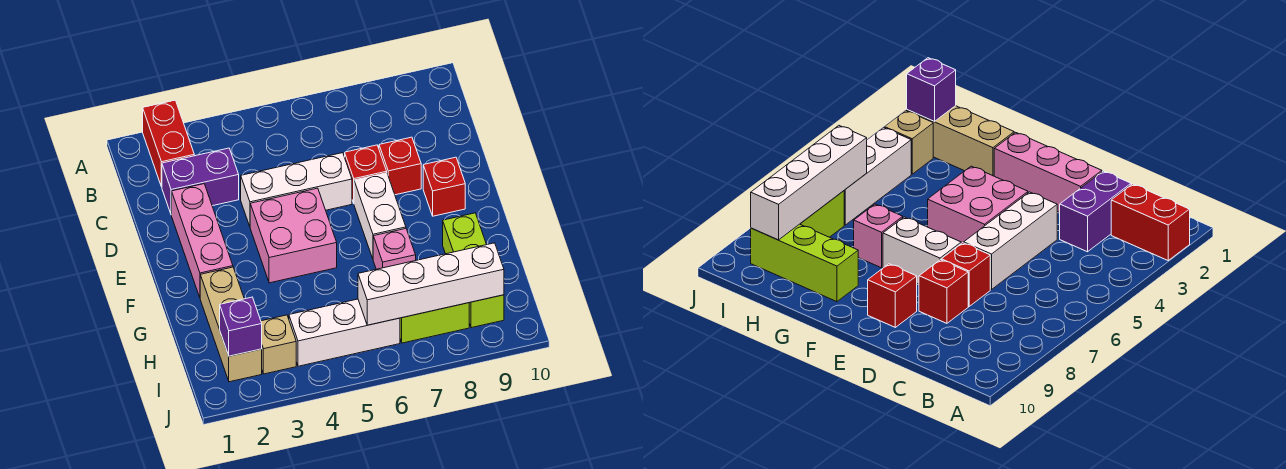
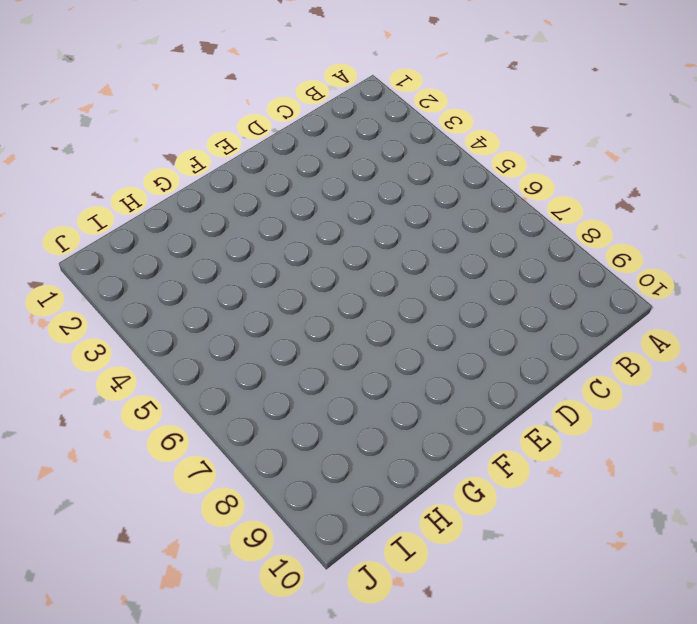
none -> red brick A2:B2 level 1
none -> purple brick C2:C3 level 1
none -> pink brick D2:F2 level 1

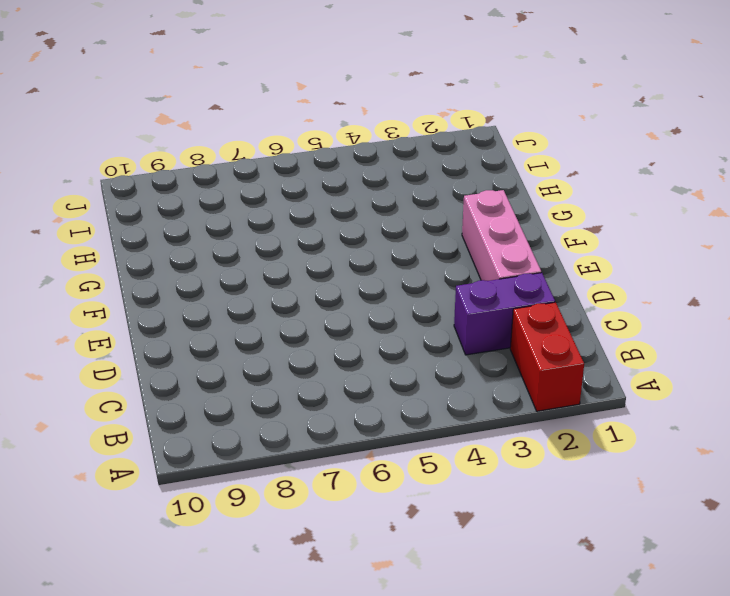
none -> white brick D4:D6 level 1
none -> red brick D7 level 1
none -> red brick D8 level 1

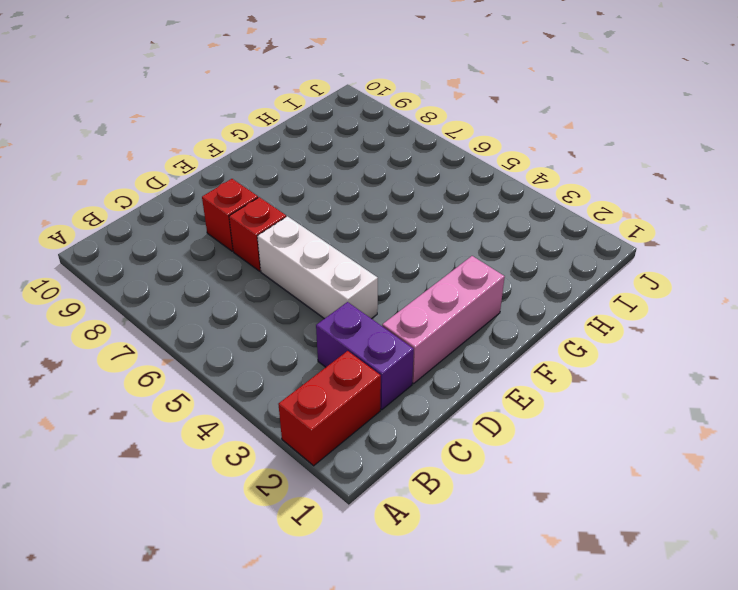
none -> pink brick E4:F5 level 1
none -> white brick E7:F7 level 1
none -> red brick E9 level 1

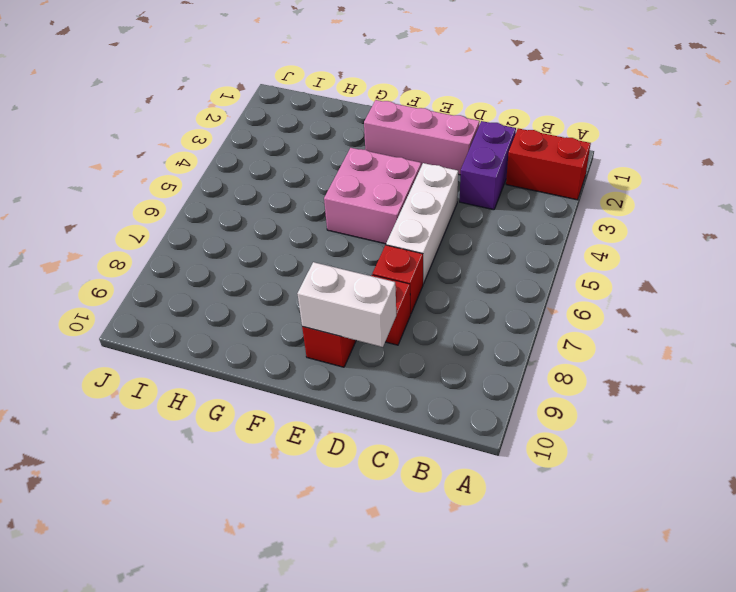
white brick D9:E9 level 2 -> white brick E7:F7 level 1
none -> tan brick G2:I2 level 1
none -> pink brick G7 level 1
none -> lime brick G9:I9 level 1

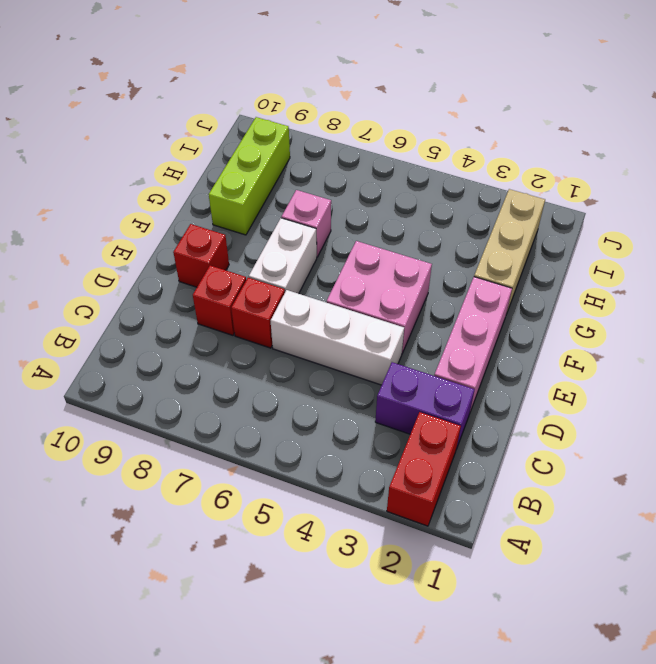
none -> tan brick I3 level 1
none -> white brick I4:I6 level 1
none -> lime brick I7:I8 level 1

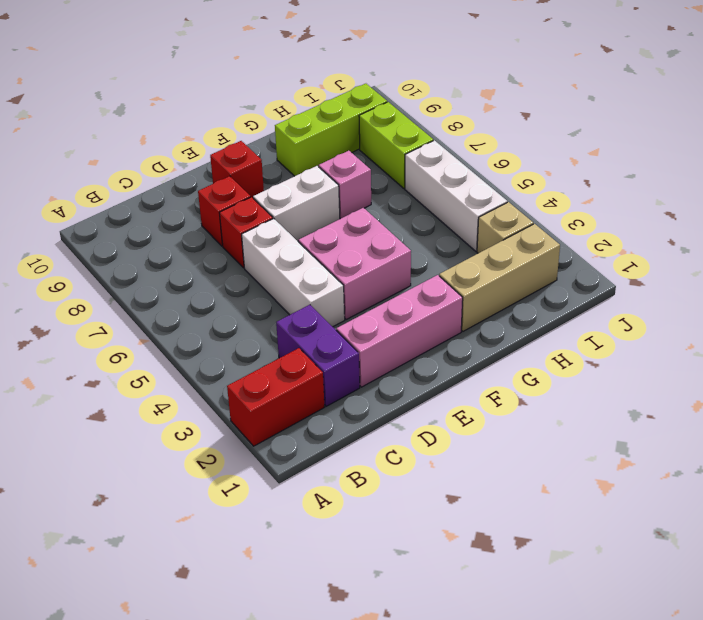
none -> purple brick I2 level 2
none -> white brick I6:I9 level 2

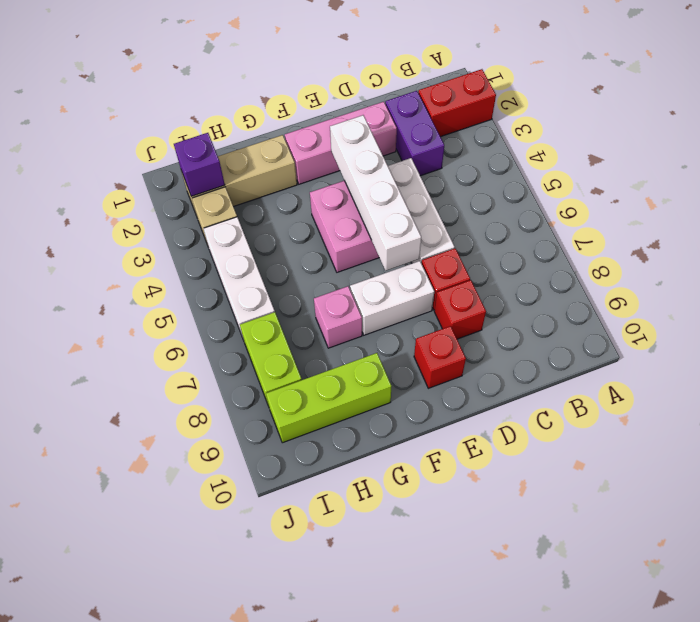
white brick E3:E6 level 2 -> white brick I6:I9 level 2

